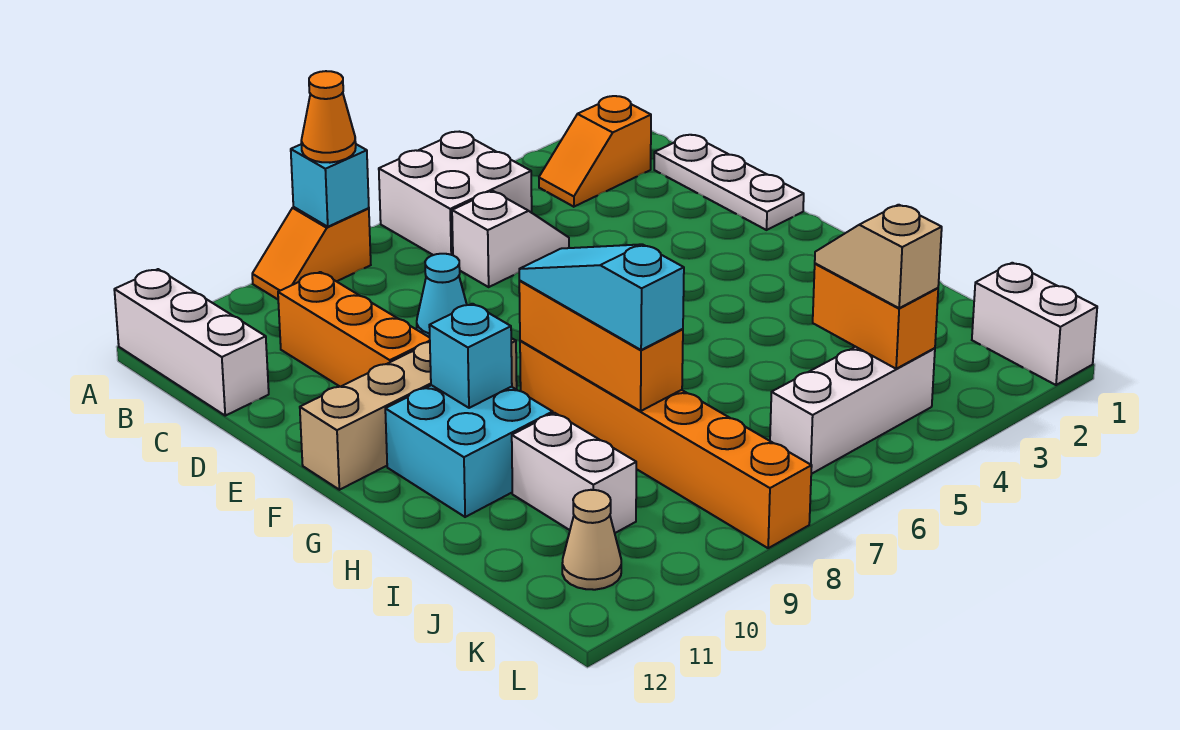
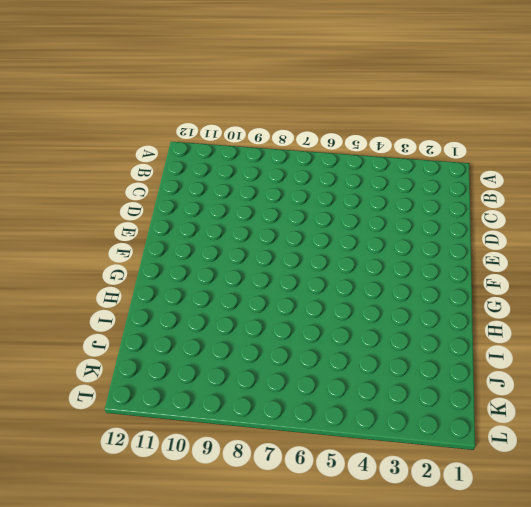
none -> white brick A5:B6 level 1
none -> orange slope A8:A9 level 1 top 8
none -> white brick A12:C12 level 1

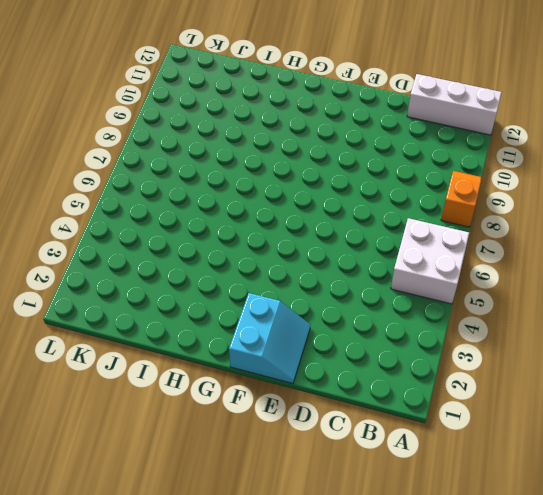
cyan slope E1:F2 level 1 top F -> white plate C1:E1 level 1
none -> orange slope B2:B3 level 1 top 2
none -> white slope C5:C6 level 1 top 6
none -> orange brick C10:E10 level 1

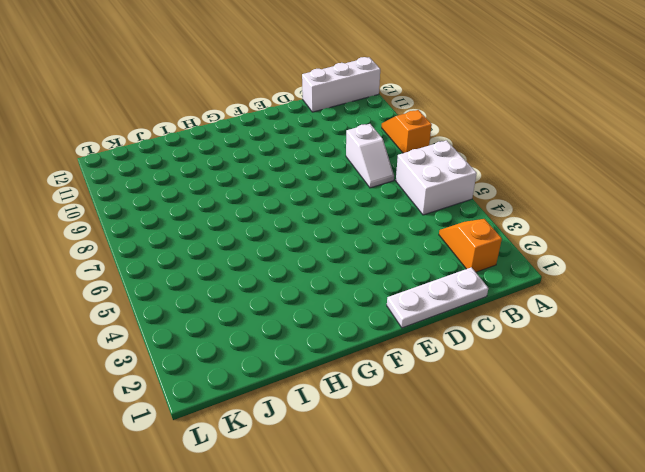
white slope C7:C8 level 1 top 8 -> white slope C5:C6 level 1 top 6
none -> orange brick C10:E10 level 1
none -> cyan cone D8 level 1
none -> tan brick F9:F12 level 1

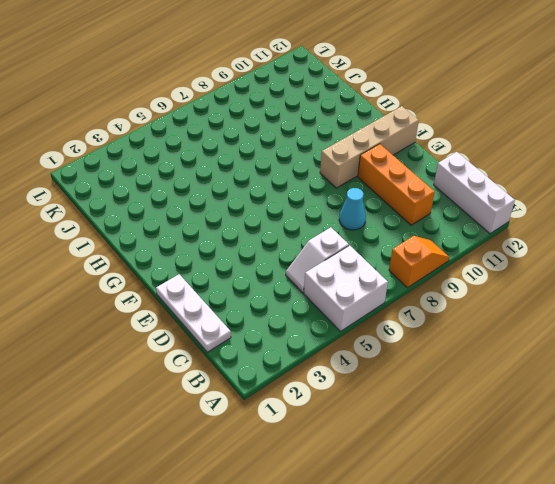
none -> orange slope B2:B3 level 1 top 2
none -> orange brick G8:L8 level 1
none -> cyan brick G10:H11 level 1

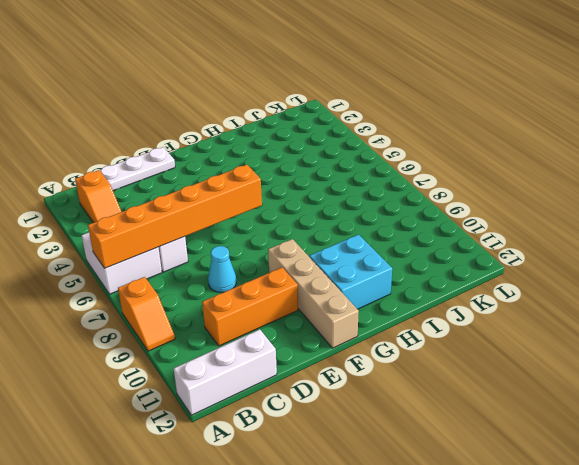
orange brick A6:F6 level 2 -> orange brick G8:L8 level 1
none -> white brick I10:J10 level 1
none -> white brick K1:L1 level 1
none -> white brick K4:K6 level 1

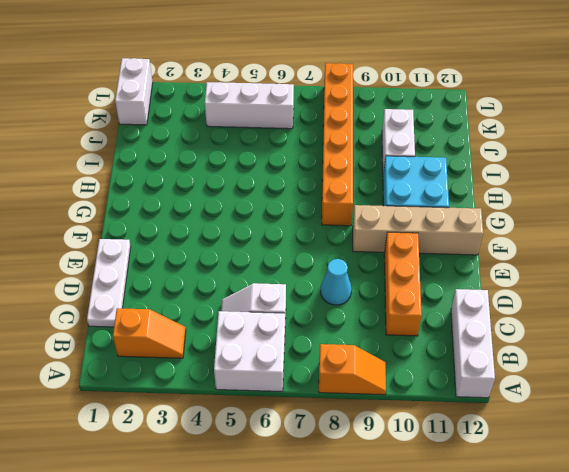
none -> tan cone K11 level 1
none -> cyan brick A8 level 2
none -> orange brick G8:I8 level 2

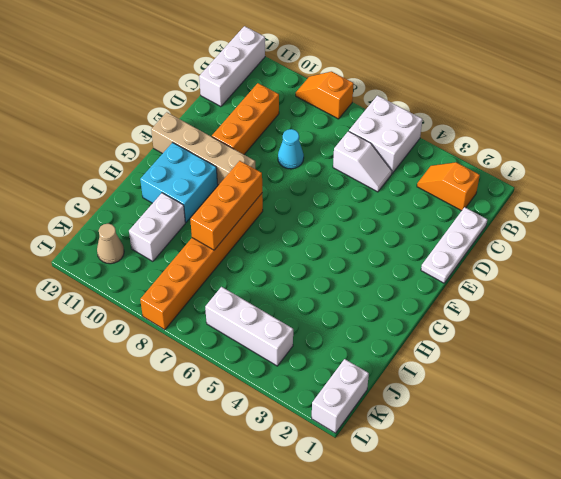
none -> cyan brick A8 level 2
none -> cyan brick G10 level 2
none -> orange brick J4:K4 level 2

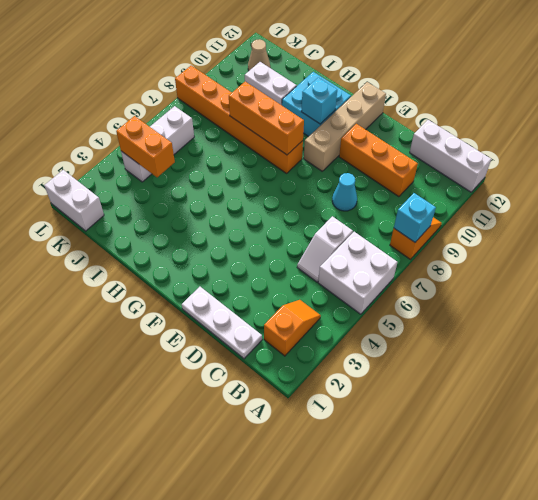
none -> orange cone A8 level 3
none -> cyan slope G8:I8 level 3 top I
none -> tan slope J4:K4 level 3 top K

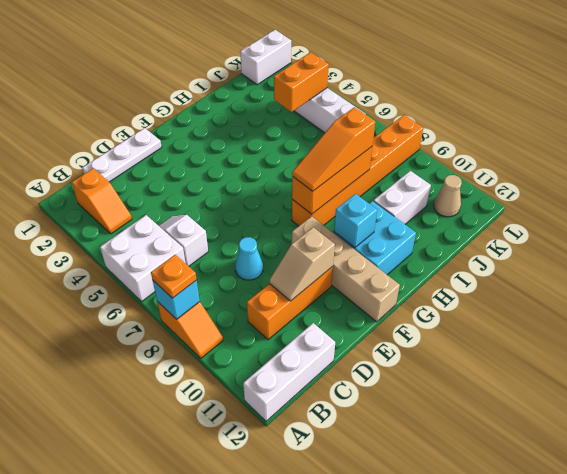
orange plate A8 level 3 -> orange cone A8 level 3
tan slope D10:E10 level 2 top E -> tan slope J4:K4 level 3 top K
orange slope G8:I8 level 3 top I -> cyan slope G8:I8 level 3 top I

